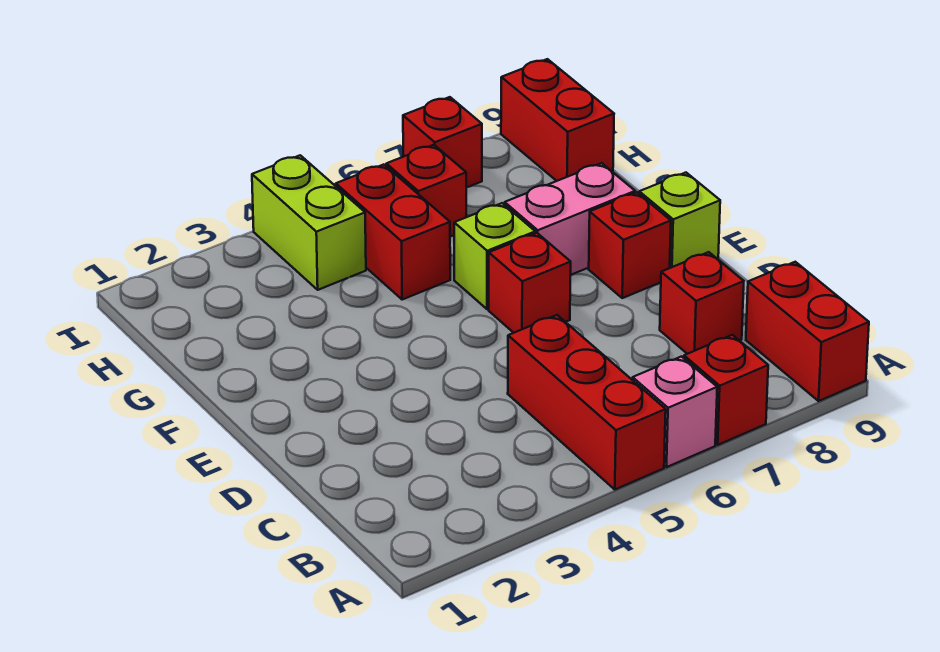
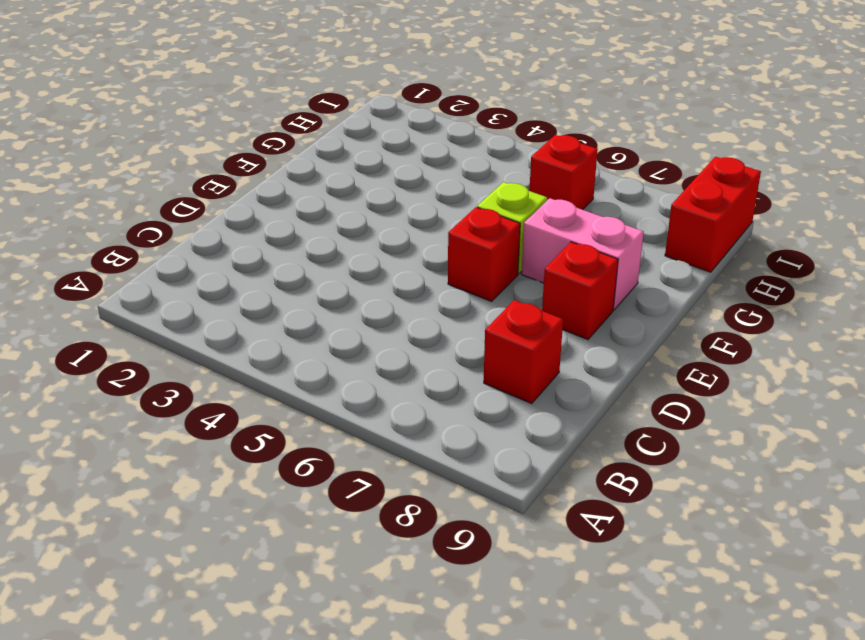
none -> red brick A5:C5 level 1
none -> pink brick A6 level 1
none -> red brick A7 level 1

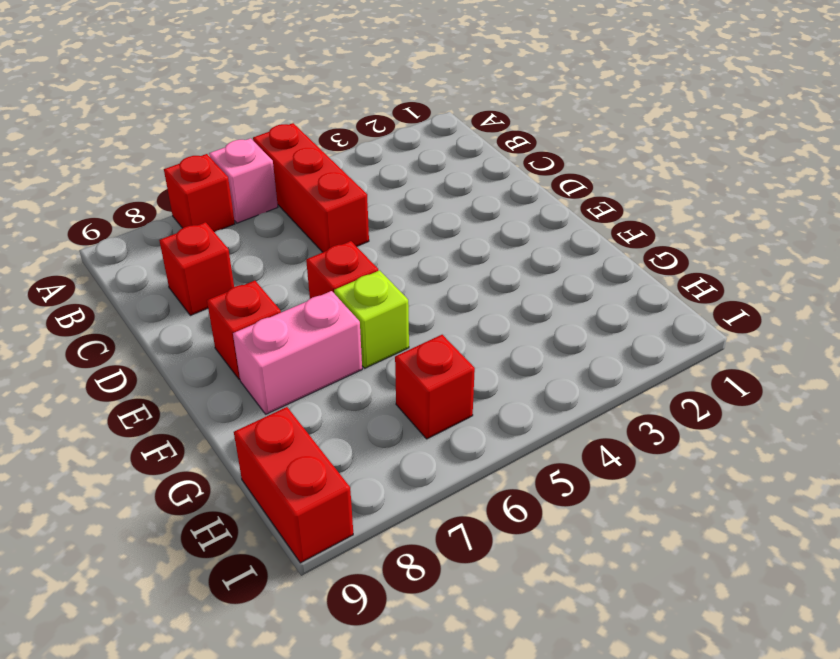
none -> red brick A9:B9 level 1
none -> lime brick E9 level 1
none -> red brick G5:H5 level 1

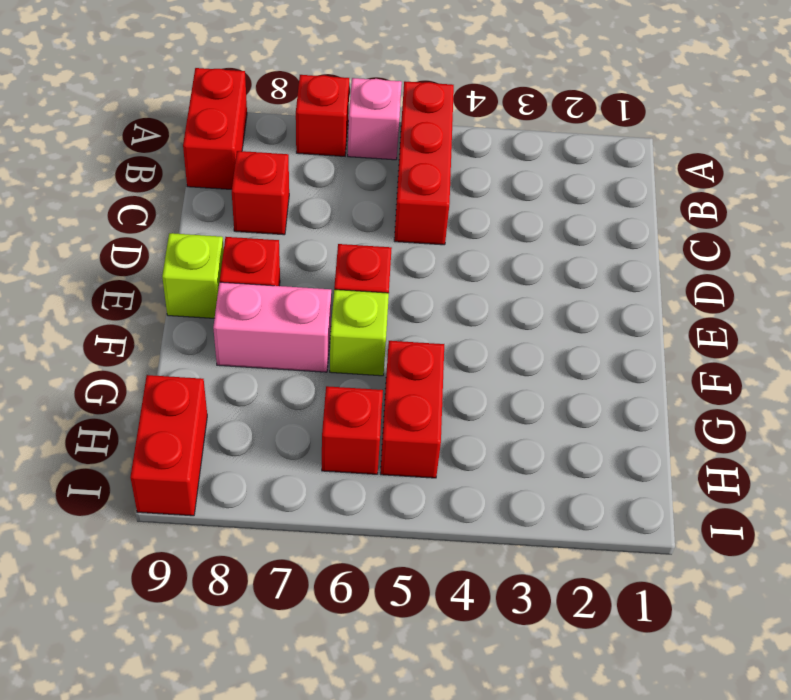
none -> lime brick H4:I4 level 1
none -> red brick I7 level 1

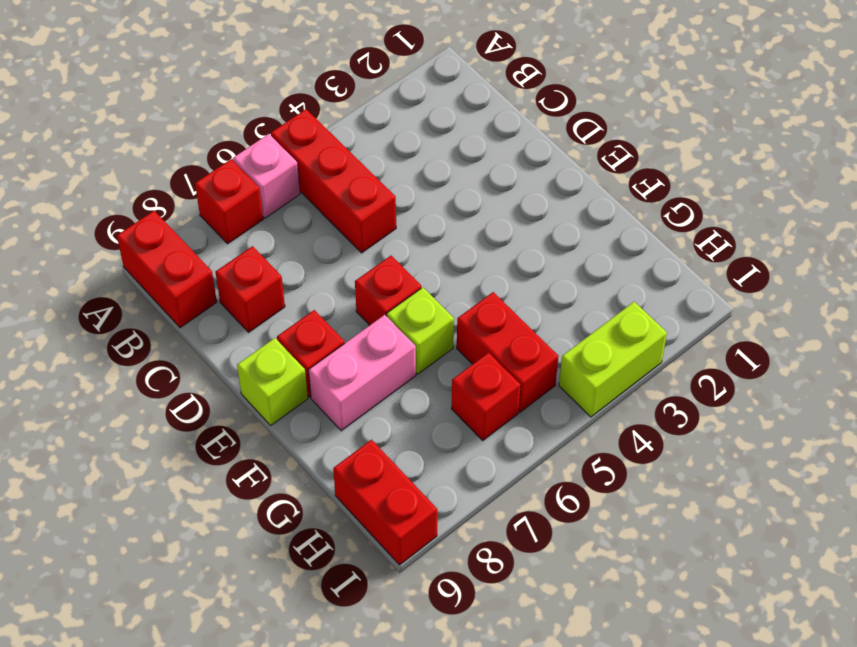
lime brick I3:I4 level 1 -> lime brick H4:I4 level 1
none -> red brick I7 level 1

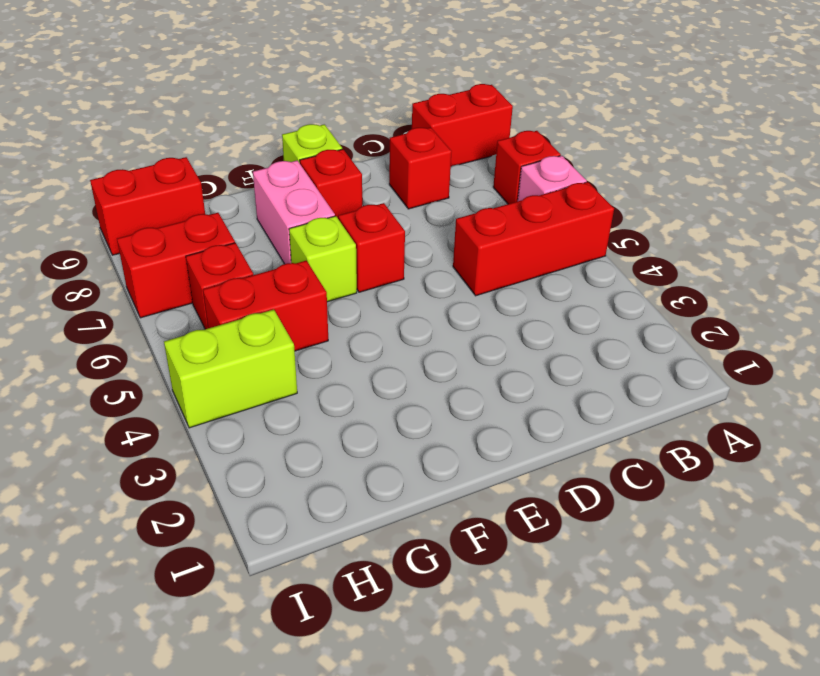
red brick H7:I7 level 1 -> red brick I7 level 1

